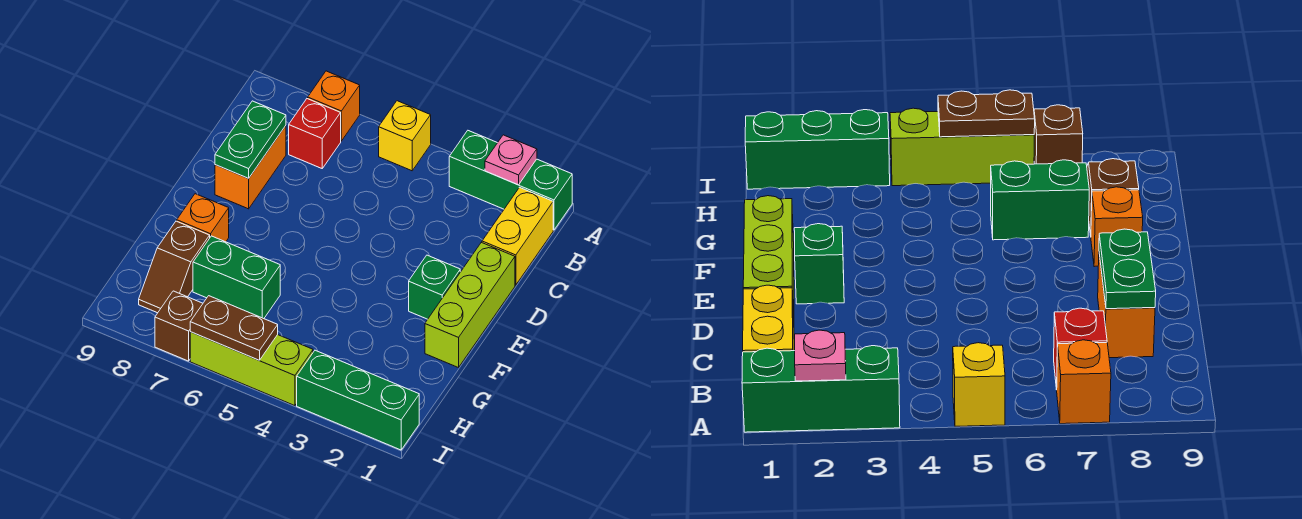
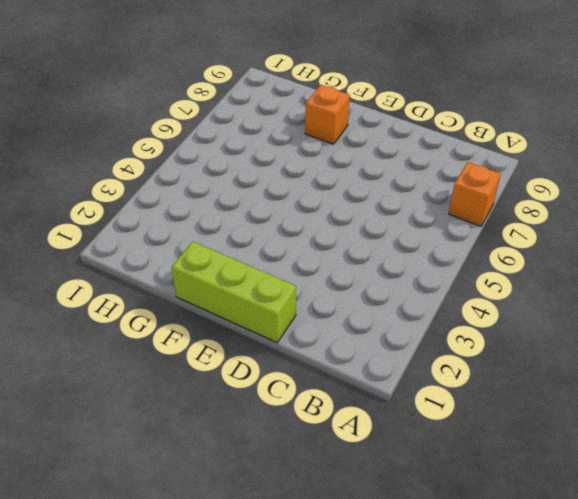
none -> green brick A1:A3 level 1
none -> yellow brick A5 level 1
none -> yellow brick B1:C1 level 1

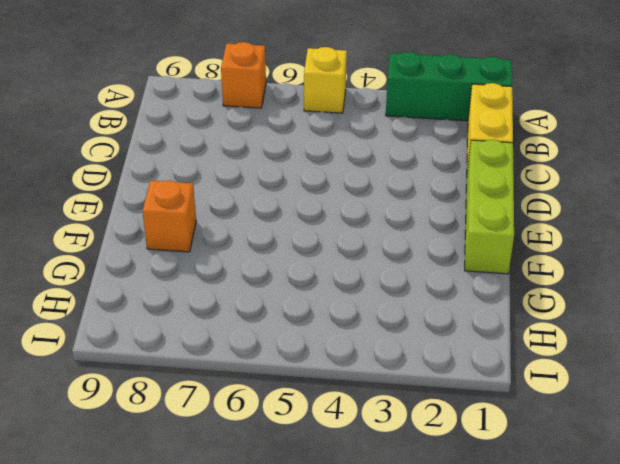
none -> red brick B7 level 1
none -> orange brick C8:D8 level 1
none -> green brick E2 level 1

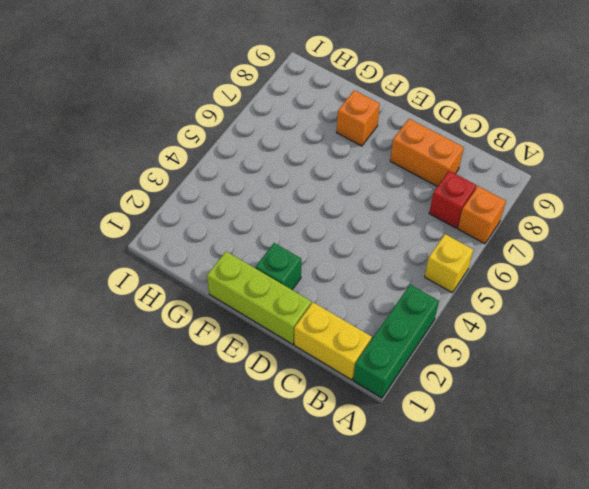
none -> green brick G6:G7 level 1
none -> brown slope G8:H8 level 1 top G
none -> green brick I1:I3 level 1

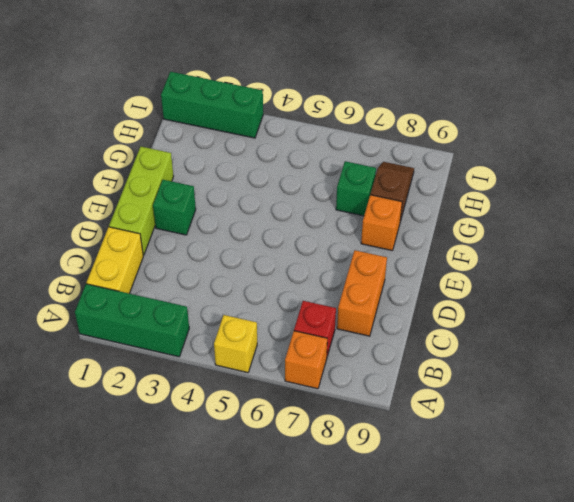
green brick G7 level 1 -> green brick G6:G7 level 1
none -> lime brick I4:I6 level 1
none -> brown brick I7 level 1
none -> pink plate A2 level 2

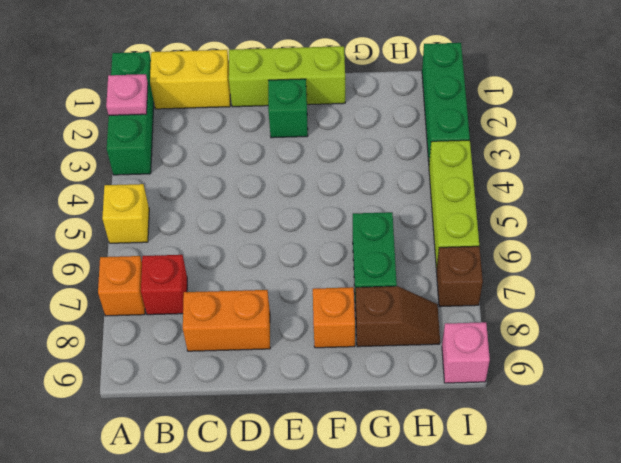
pink brick I9 level 1 -> none
none -> green plate C8:D8 level 2
none -> brown plate I5:I6 level 2

